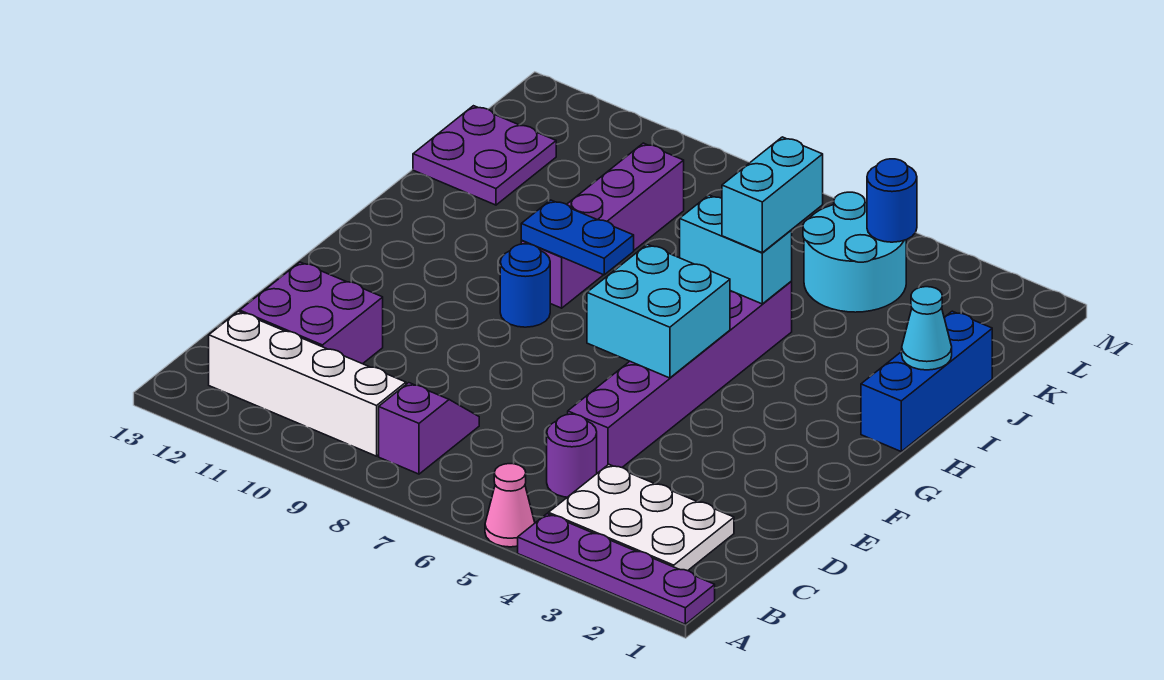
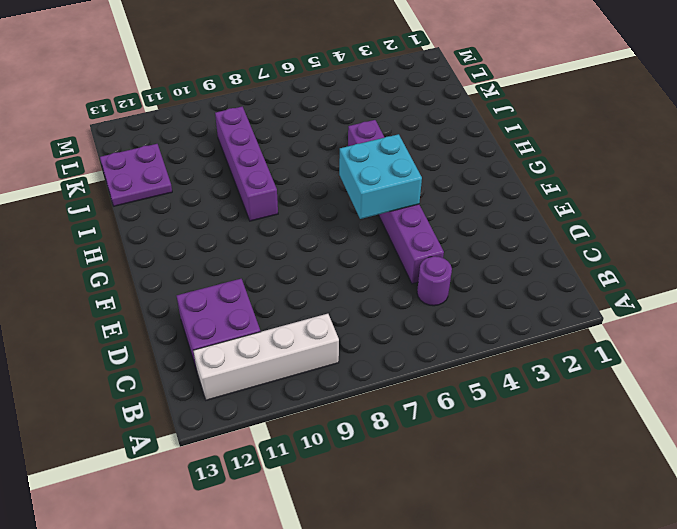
none -> purple plate A1:A4 level 1
none -> pink cone A5 level 1
none -> white plate B2:C4 level 1

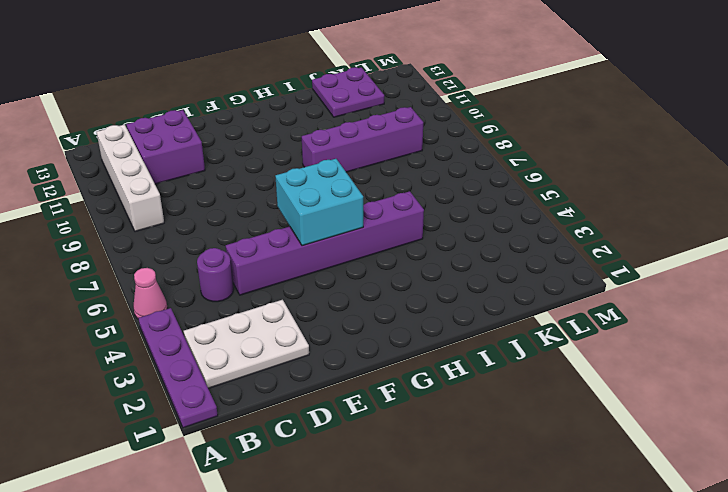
white plate B2:D3 level 1 -> white plate B2:C4 level 1
none -> purple slope B8:C8 level 1 top B
none -> blue round brick G9 level 1
none -> blue brick H1:J1 level 1

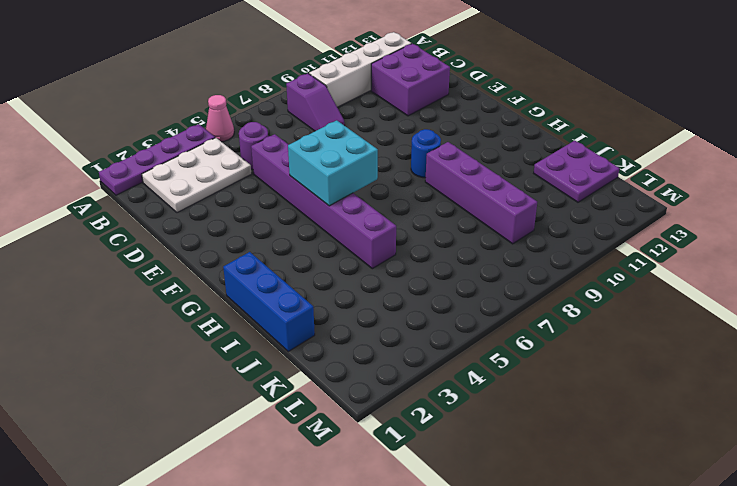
none -> cyan round brick K4:L5 level 1
none -> blue plate H8:H9 level 2
none -> cyan cone I1 level 2

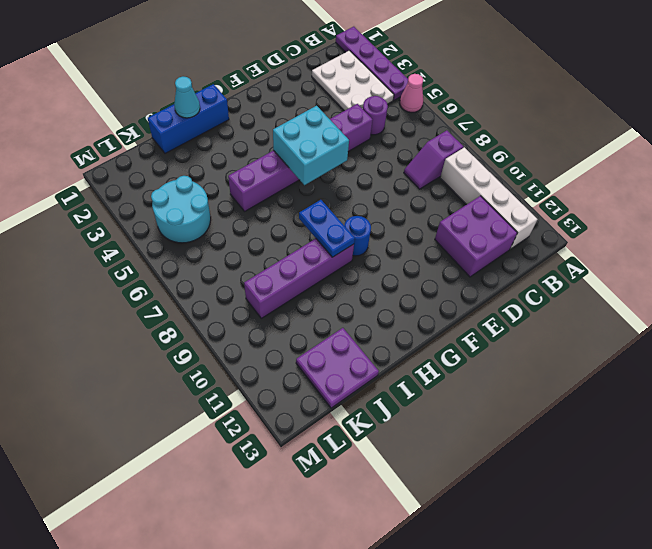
none -> cyan brick I5:I6 level 2
none -> blue round brick L4 level 2
none -> cyan brick I5:J5 level 3

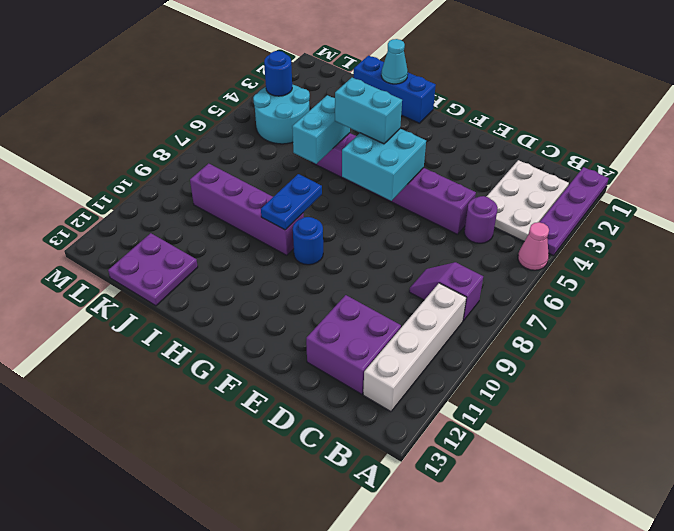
cyan brick G5:H5 level 3 -> cyan brick I5:J5 level 3

